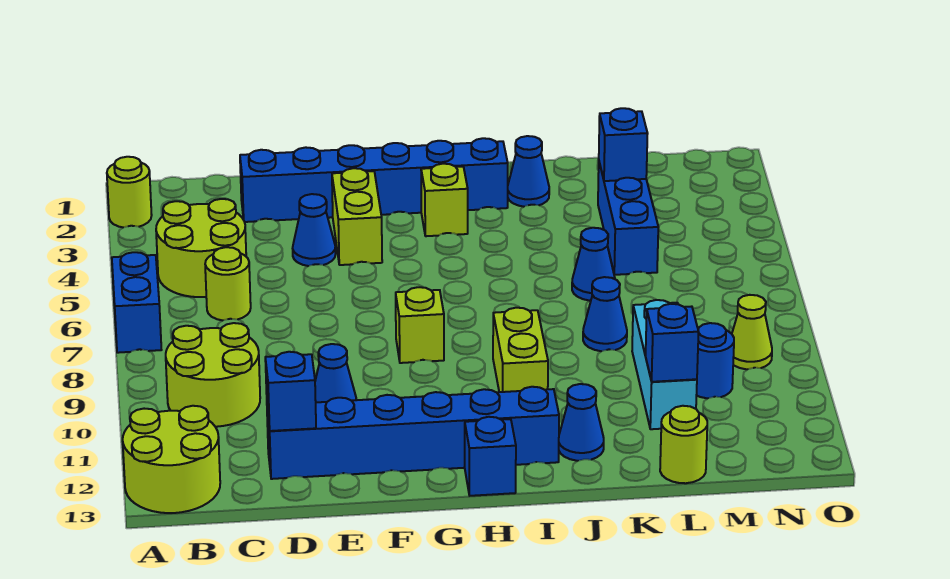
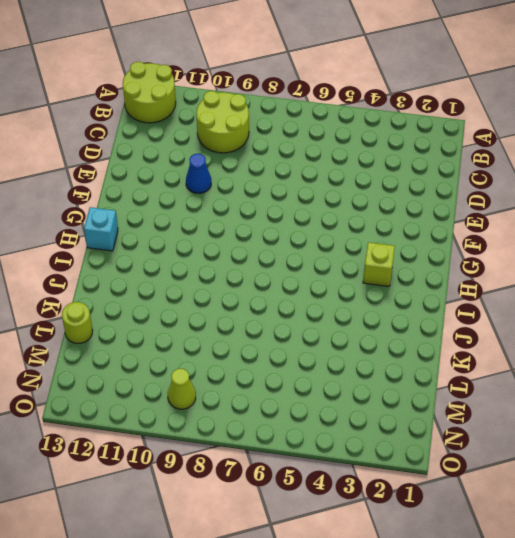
cyan brick H13 level 1 -> blue brick H13 level 1
none -> lime round brick A2 level 1
none -> blue brick A6:A7 level 1
none -> lime round brick B4:C5 level 1

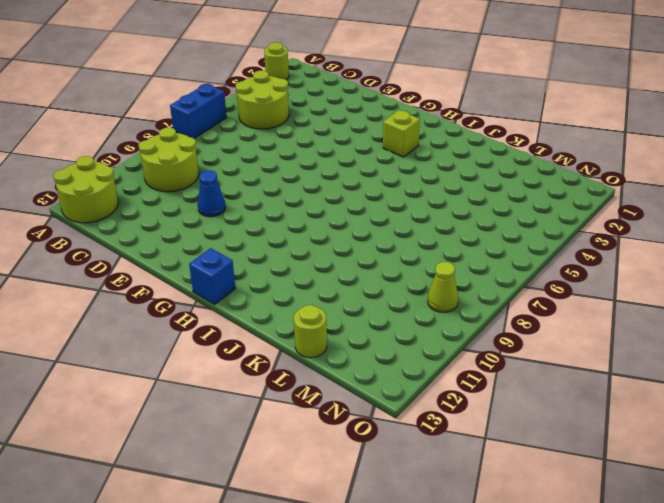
none -> lime round brick C6 level 1
none -> blue brick D2:I2 level 1
none -> blue brick D12:I12 level 1

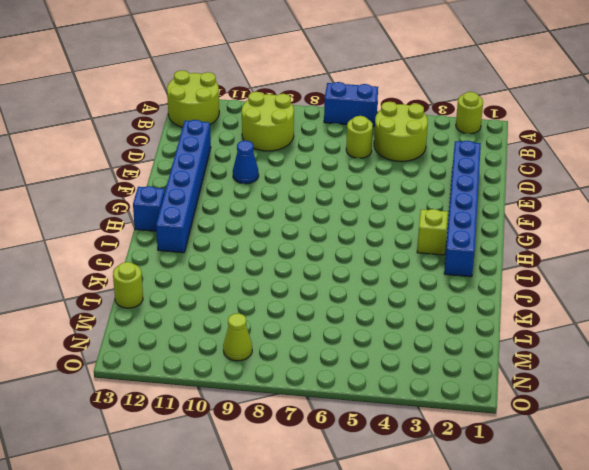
none -> blue cone E4 level 1
none -> lime brick F3:F4 level 1
none -> lime brick G8 level 1

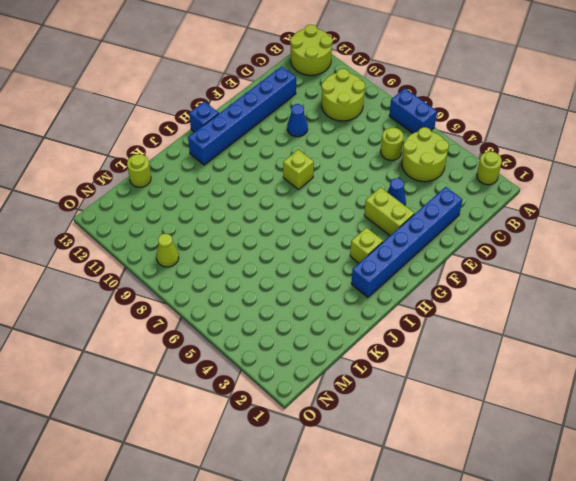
none -> lime brick I9:I10 level 1
none -> blue cone J2 level 1
none -> blue cone J12 level 1

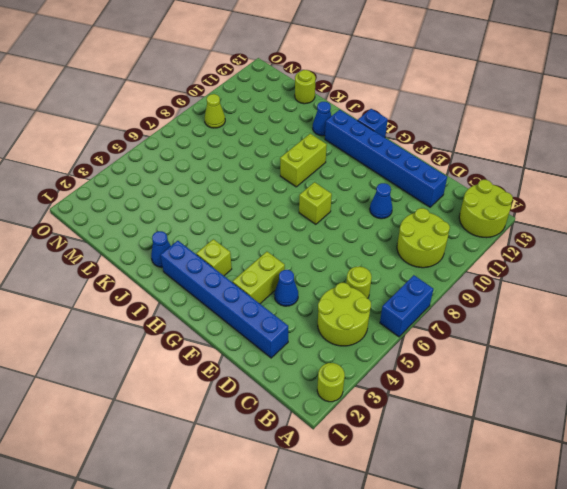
none -> blue cone K6 level 1
none -> blue cone K8 level 1
none -> blue brick L3:L5 level 1

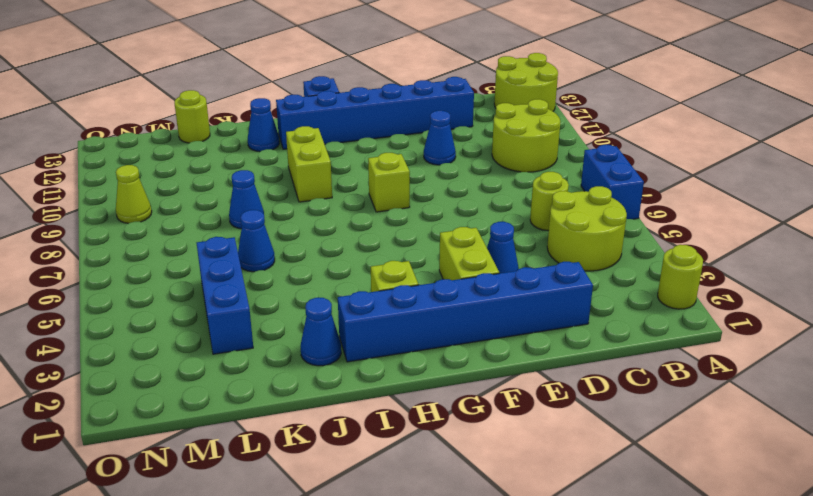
none -> cyan brick L9:L11 level 1
none -> blue round brick M10 level 1
none -> blue brick D12 level 2

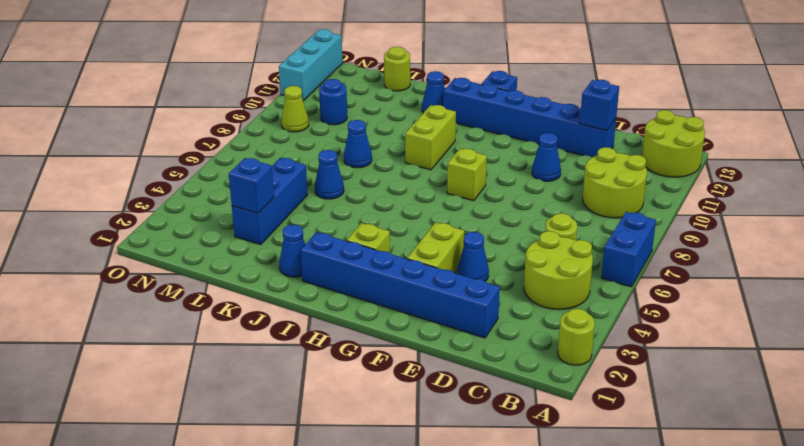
cyan brick O11:O13 level 1 -> cyan brick L9:L11 level 1
none -> blue brick L11 level 2

